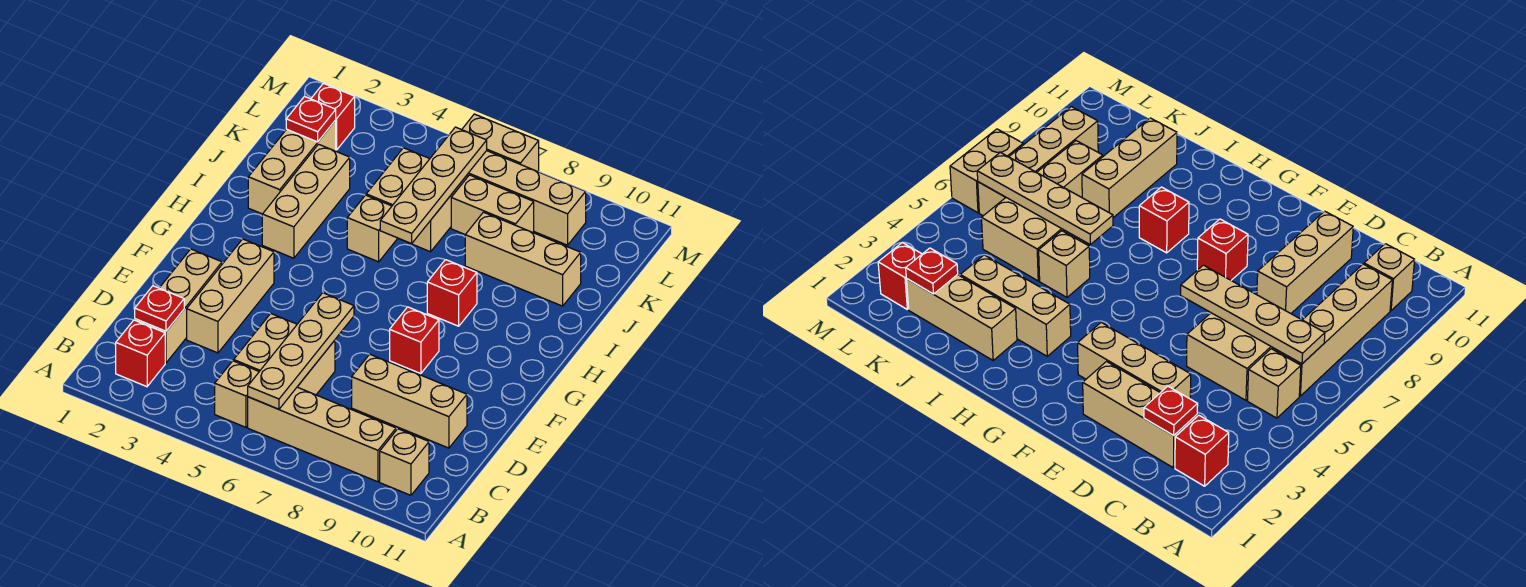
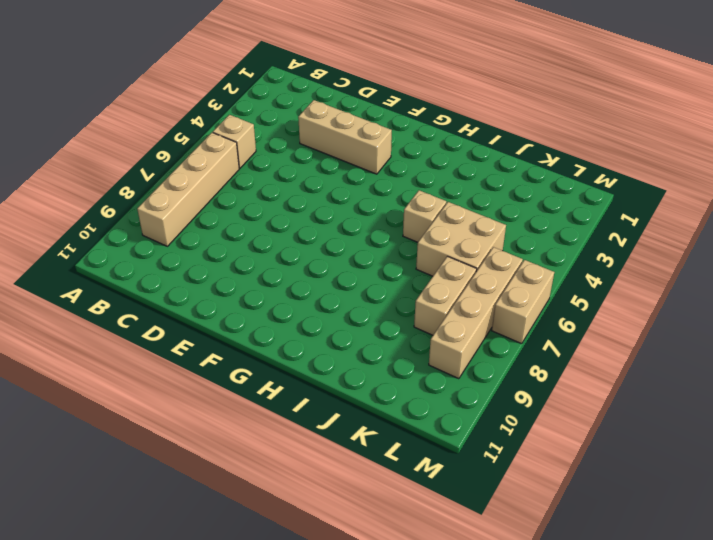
none -> red brick B2 level 1
none -> tan brick B10 level 1
none -> tan brick C2:E2 level 1

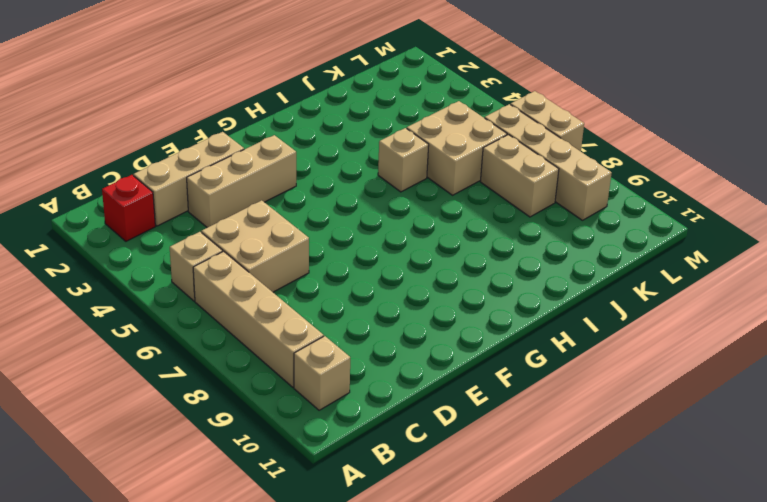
none -> tan brick D8:D10 level 1
none -> red brick F8 level 1
none -> tan brick H3:J3 level 1

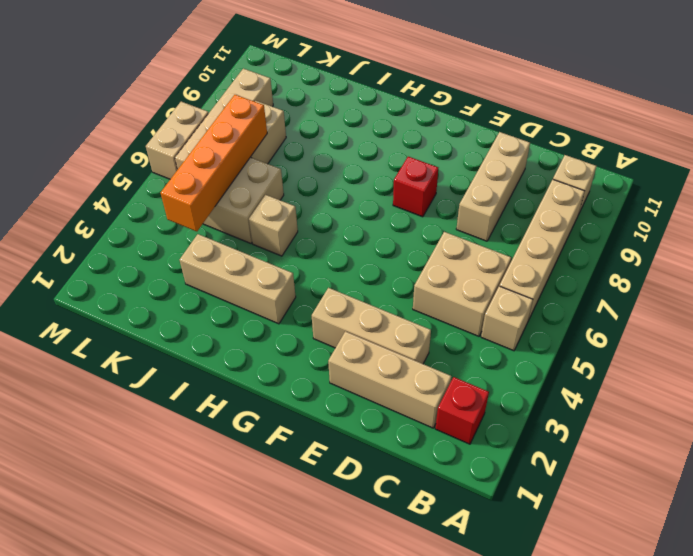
orange brick K4:K7 level 2 -> tan plate I6:L6 level 2
none -> red brick H8 level 1
none -> tan brick I2:K2 level 1
none -> tan brick J8:J10 level 1

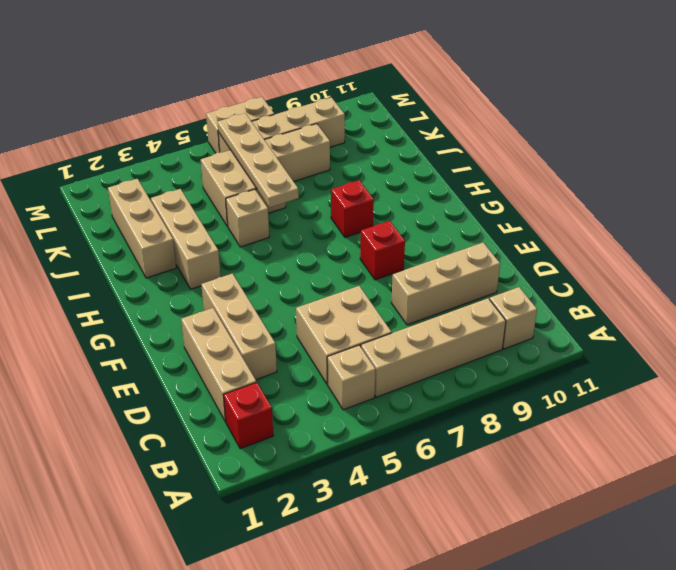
none -> tan brick J8:J10 level 1
none -> red brick L2 level 1
none -> tan plate B6:E6 level 2

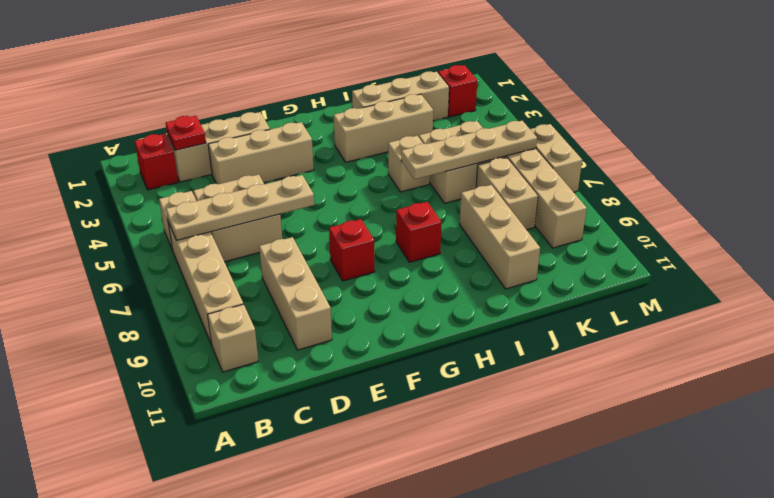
none -> red plate K2 level 2

